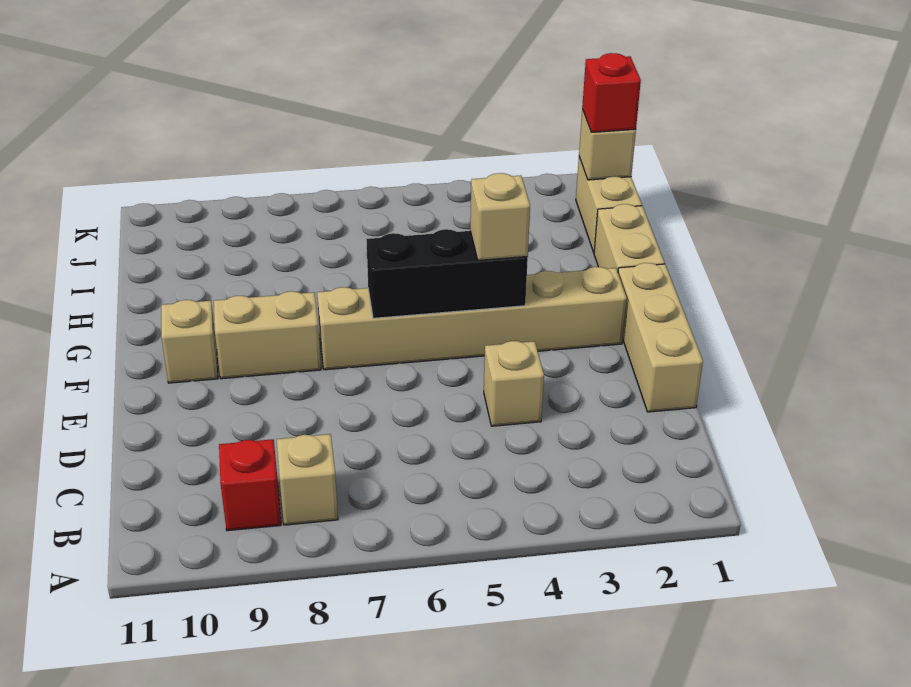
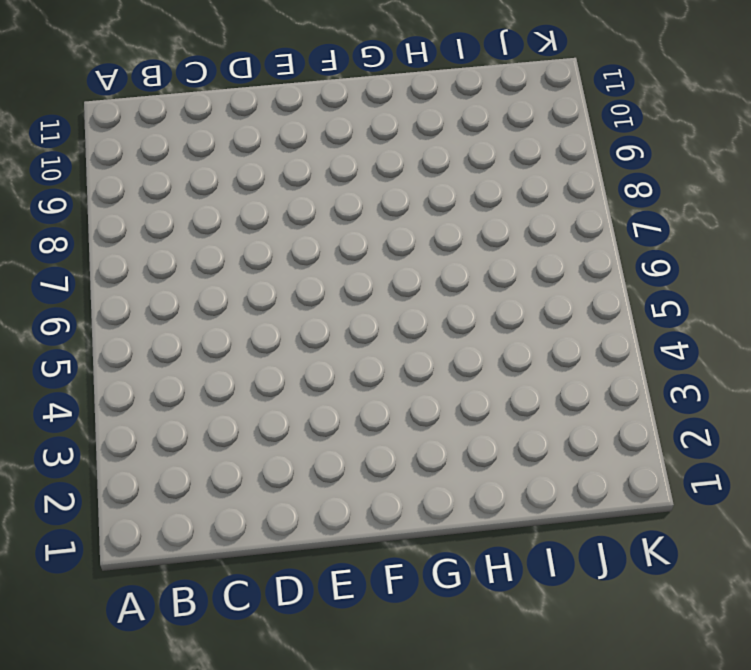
none -> tan brick B8 level 1
none -> red brick B9 level 1
none -> tan brick D1:F1 level 1

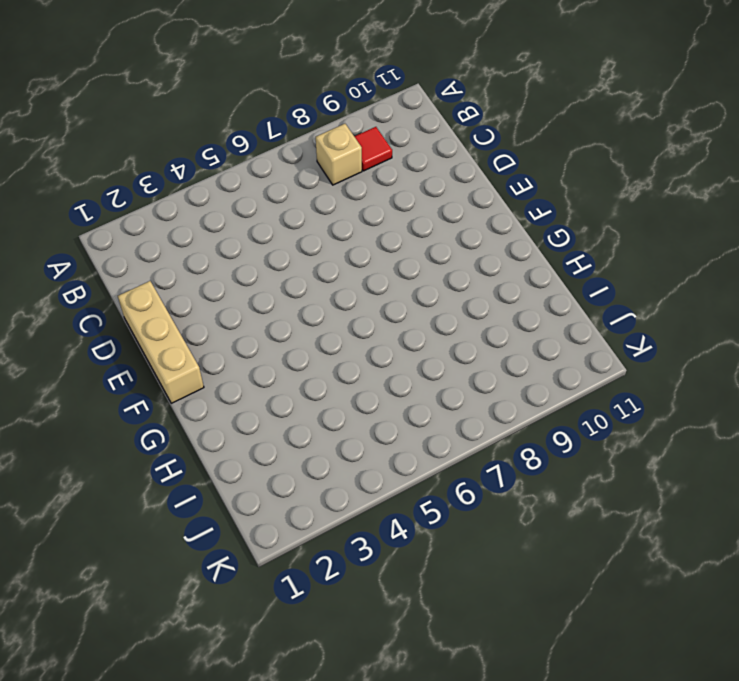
red tile B9 level 1 -> red brick B9 level 1
none -> tan brick D4 level 1
none -> tan brick F2:F7 level 1
none -> tan brick F8:F9 level 1

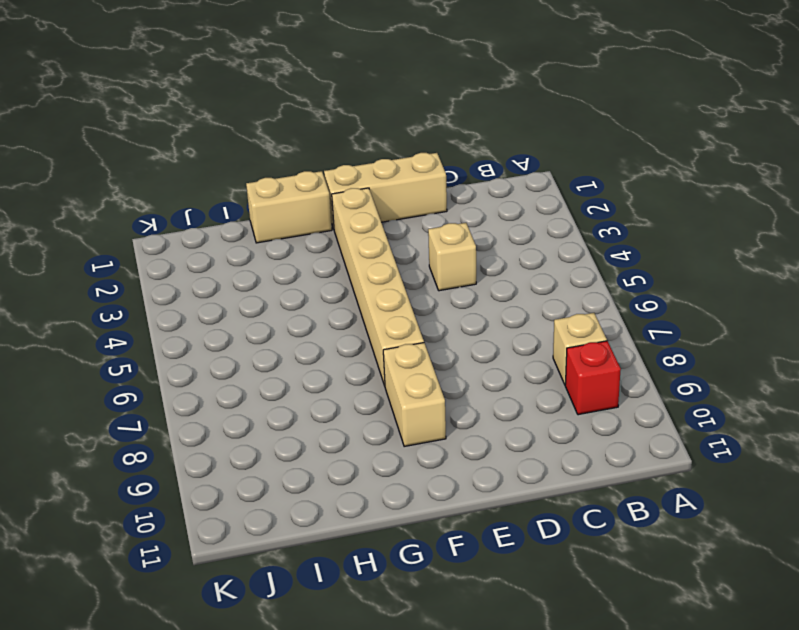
none -> tan brick F10 level 1
none -> tan brick I1:J1 level 1
none -> black brick F4:F6 level 2

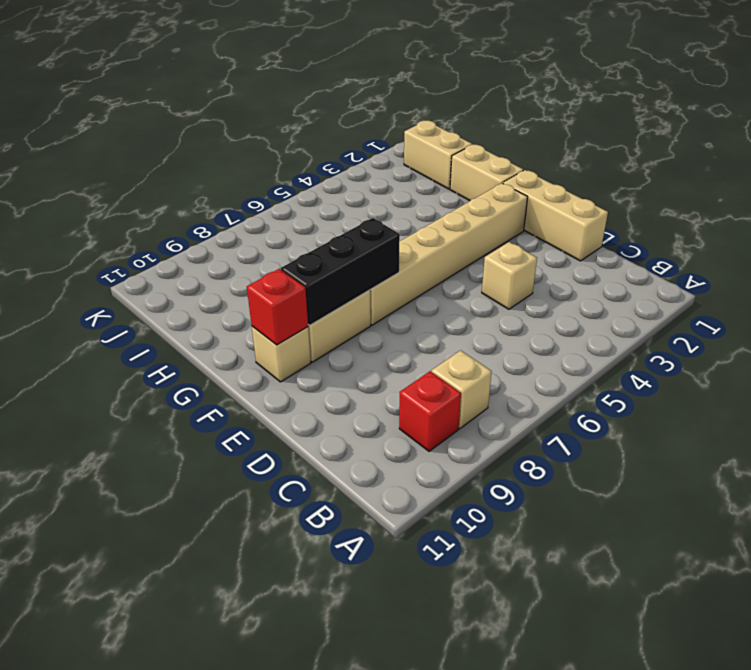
black brick F7:F9 level 2 -> black brick F4:F6 level 2
red brick F10 level 2 -> red brick J1 level 3
none -> tan brick J1 level 2
none -> tan brick F4 level 3

